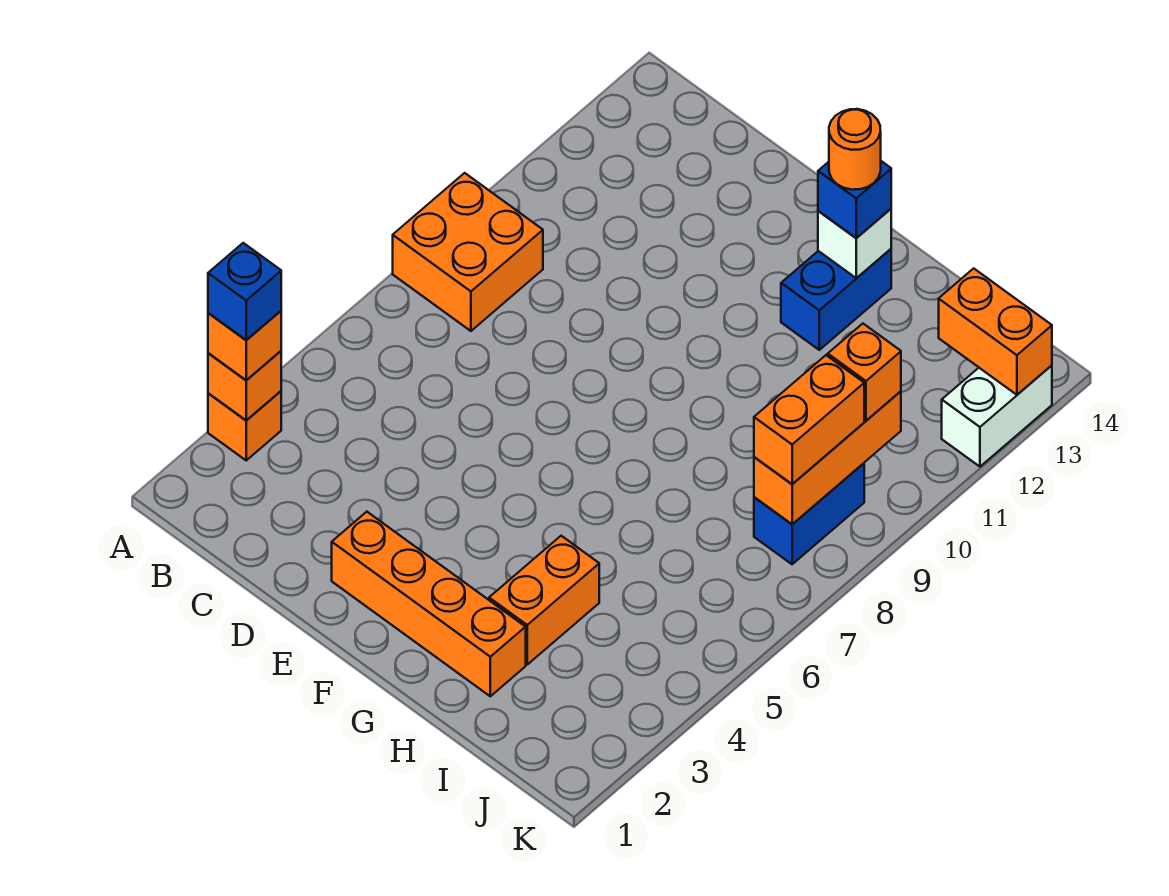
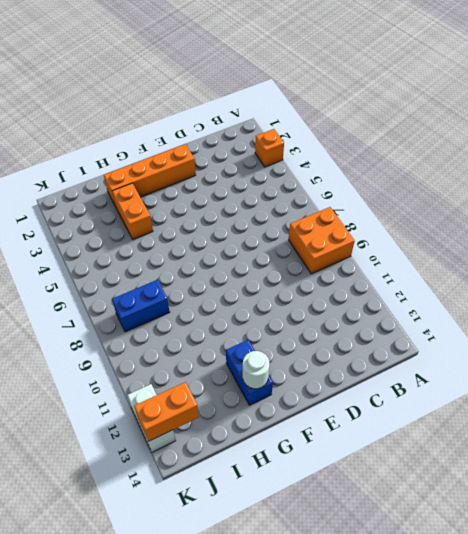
white round brick G13 level 2 -> white brick G13 level 2
blue brick I8:J8 level 1 -> blue brick J8:J9 level 1
none -> orange brick A3 level 2
none -> orange brick J8:J10 level 2
none -> orange brick A3 level 3

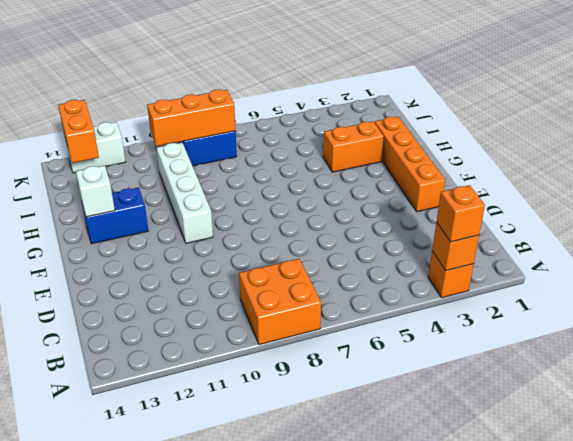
white brick F10:I10 level 1 -> none
none -> blue brick G13 level 3
none -> orange brick J8:J9 level 3
none -> orange brick J10 level 3

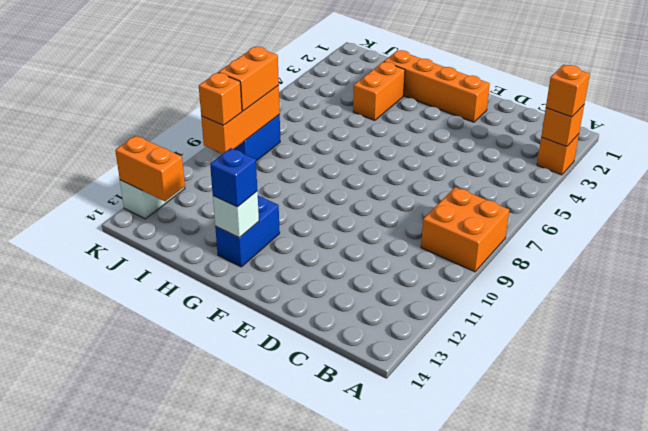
none -> blue brick A3 level 4
none -> orange round brick G13 level 4

